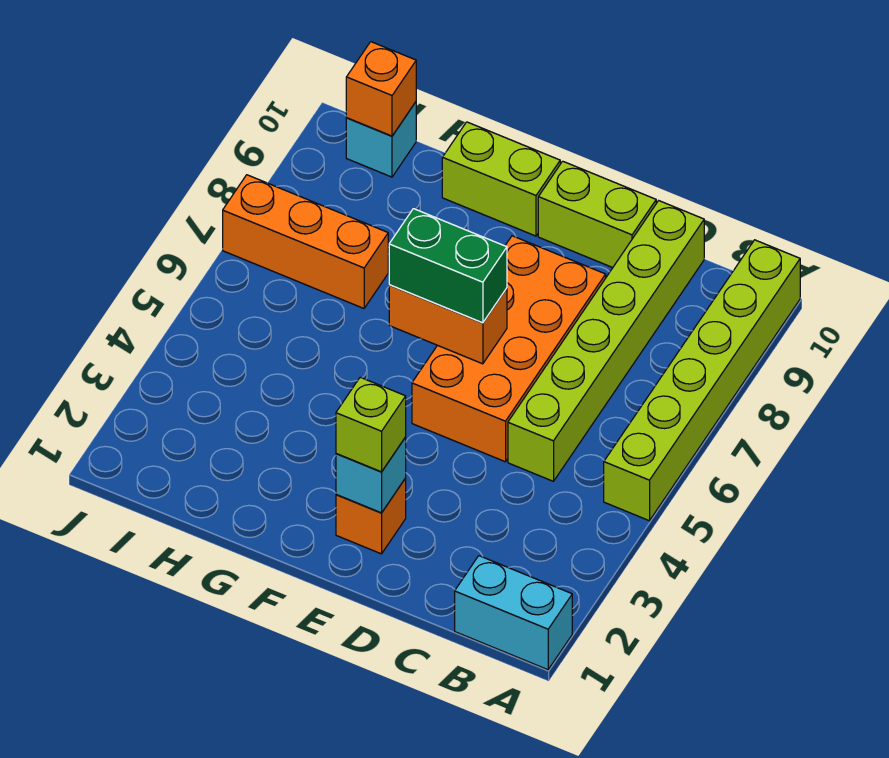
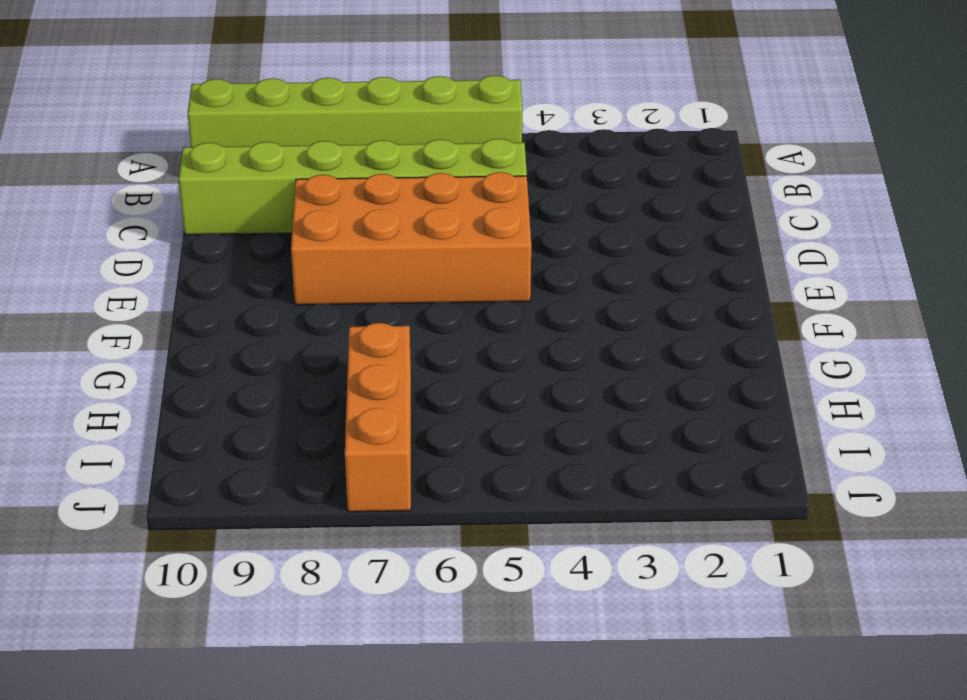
none -> cyan brick A1:B1 level 1
none -> lime brick D10:E10 level 1
none -> orange brick E2 level 1

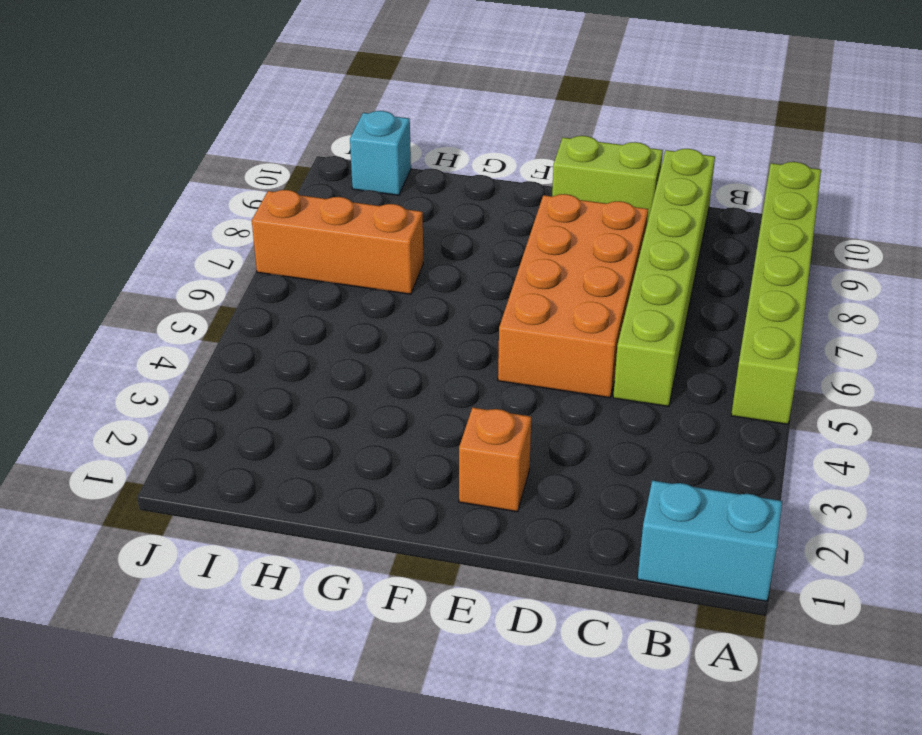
none -> lime brick F10:G10 level 1
none -> cyan brick E2 level 2
none -> orange brick E6:F6 level 2

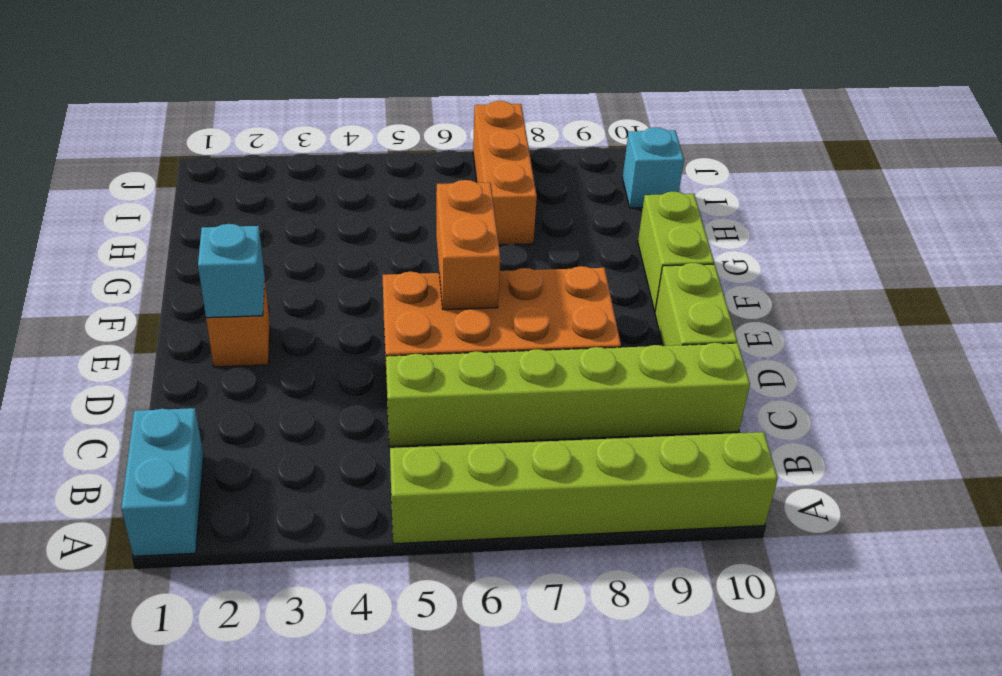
none -> orange brick I10 level 2
none -> lime brick E2 level 3
none -> green brick E6:F6 level 3

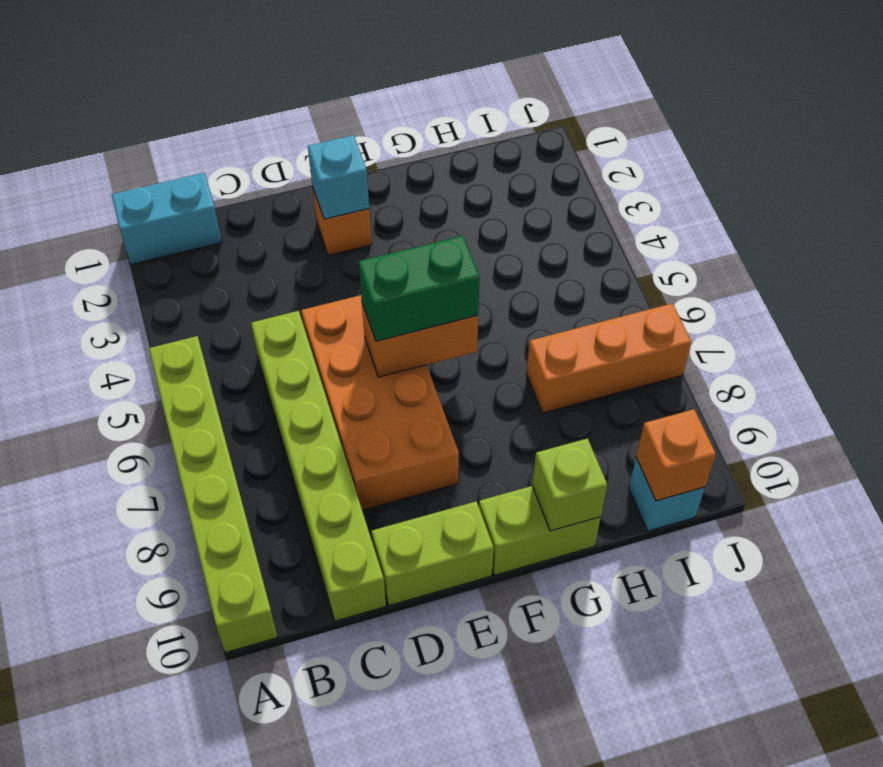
lime brick G10 level 2 -> lime brick E2 level 3

